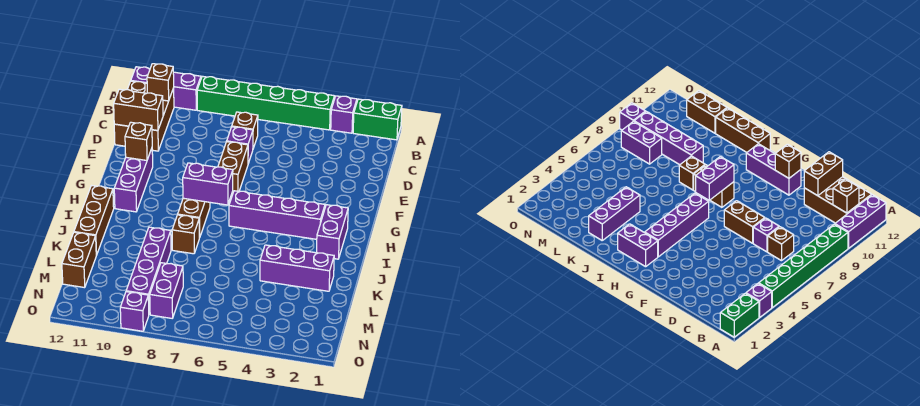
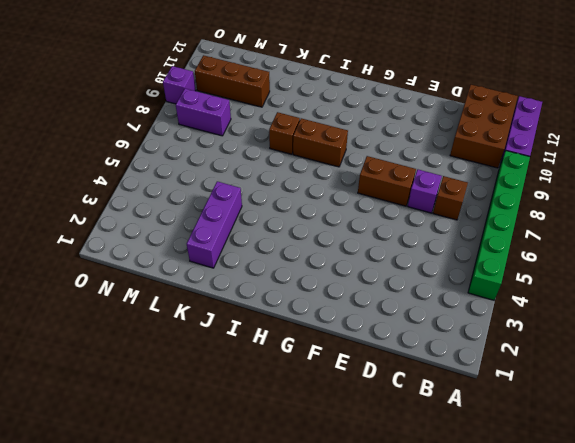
brown brick B10:C12 level 1 -> brown brick B11:D12 level 1
brown brick L10:N10 level 1 -> brown brick I12:K12 level 1
none -> green brick A1:A2 level 1
none -> purple brick A3 level 1
none -> purple brick F11:H11 level 1

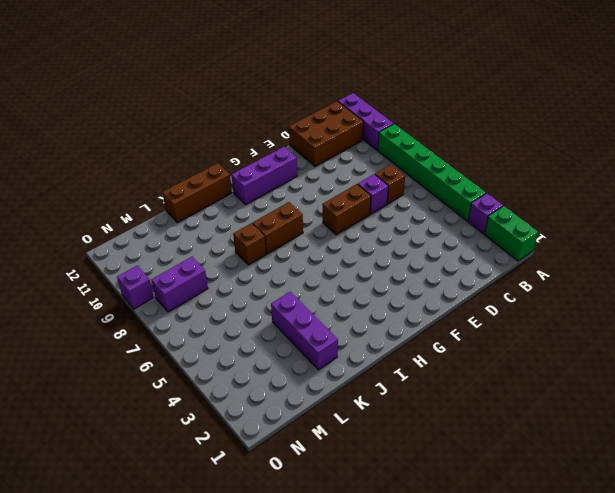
none -> purple brick H2:I2 level 1
none -> purple brick H3:H6 level 1
none -> purple brick K9:N9 level 1

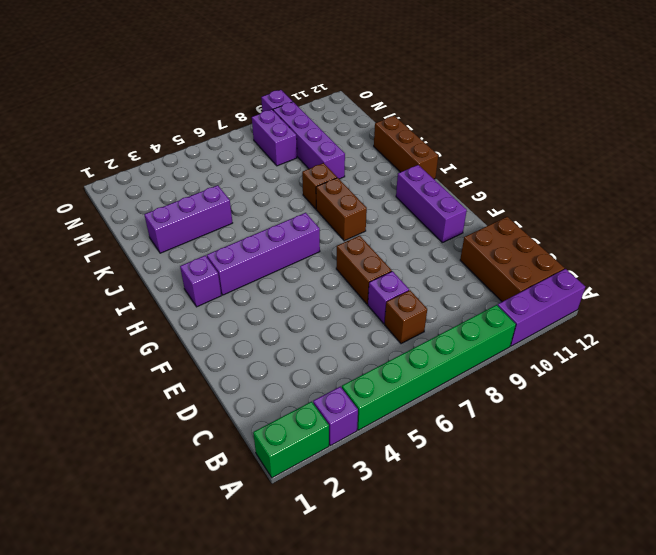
purple brick H2 level 1 -> purple brick H2:I2 level 1
none -> brown brick L12:M12 level 1
none -> brown brick B11 level 2
none -> brown brick D11:D12 level 2

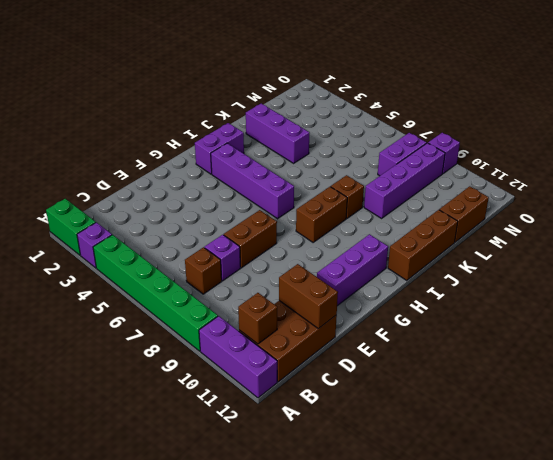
none -> brown brick F11 level 2
none -> purple brick H7:H8 level 2

